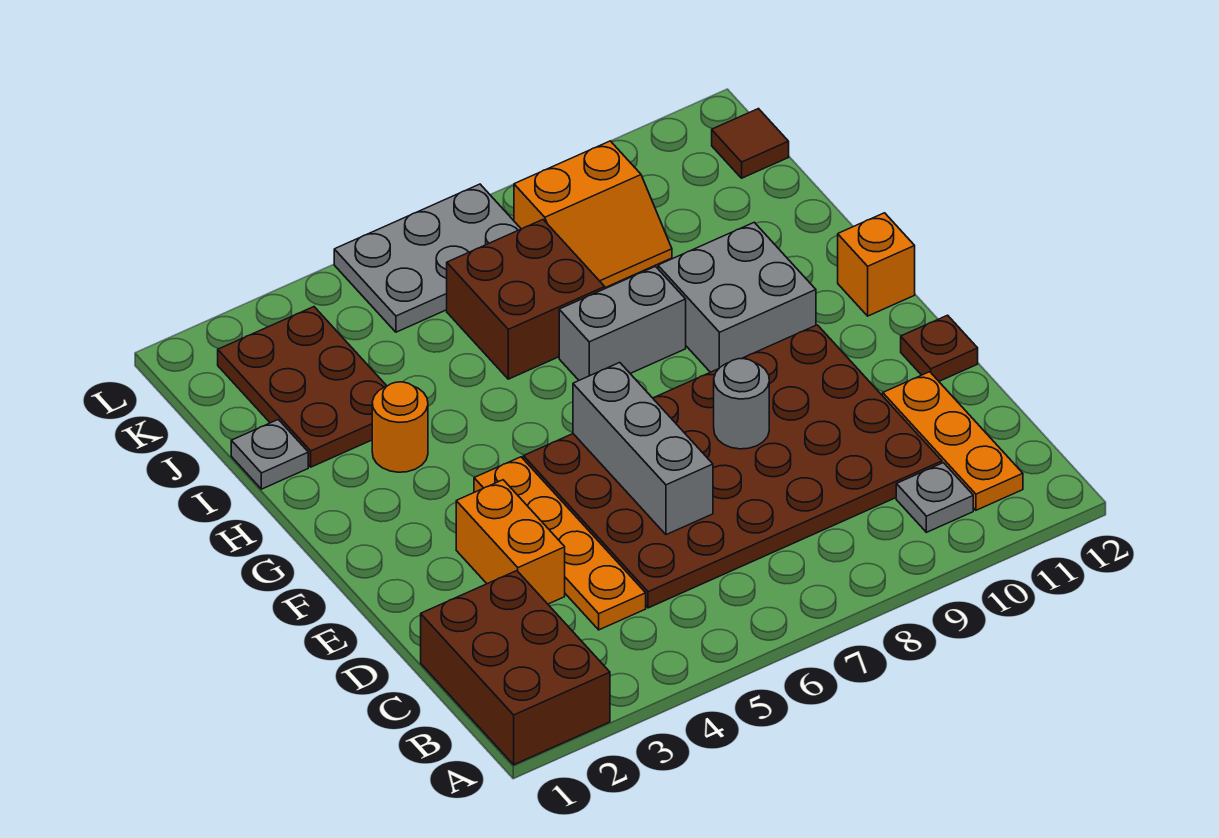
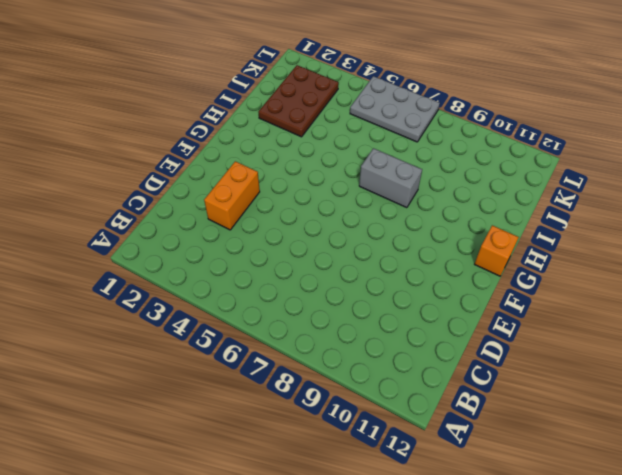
none -> brown brick A1:C2 level 1
none -> grey plate B10 level 1
none -> orange plate B11:D11 level 1

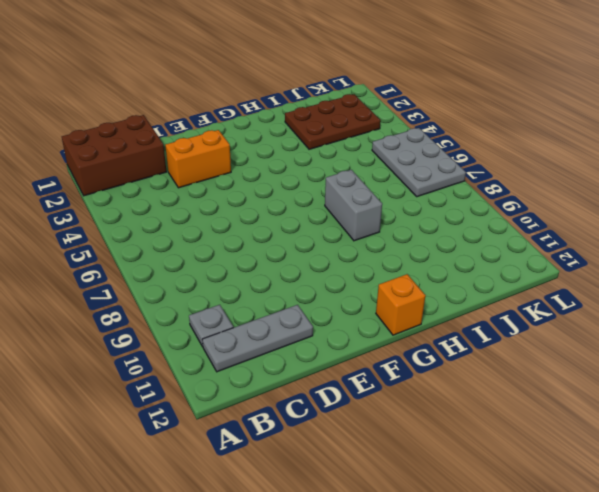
grey plate B11:D11 level 1 -> orange plate B11:D11 level 1
none -> orange plate C4:F4 level 1
none -> brown plate C5:F10 level 1
none -> brown plate E12 level 1

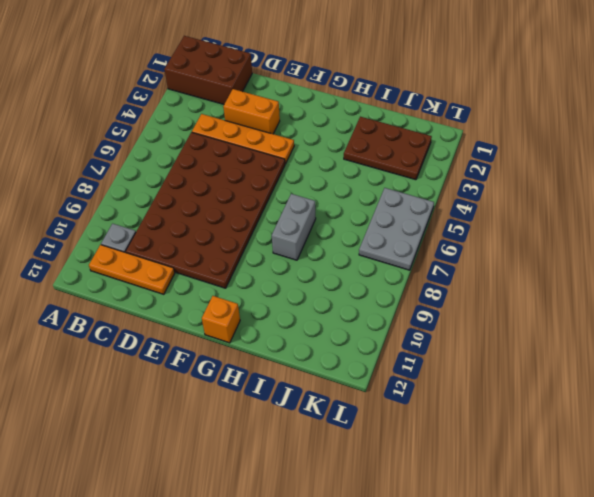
none -> brown plate E12 level 1
none -> grey brick G9:H10 level 1
none -> orange round brick H3 level 1

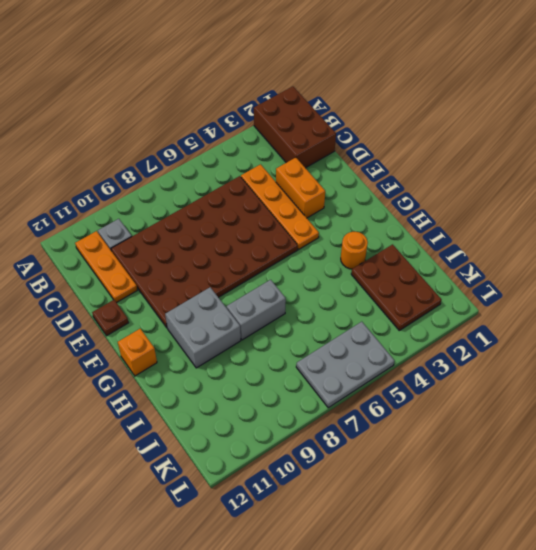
none -> grey plate I1 level 1
none -> brown brick I6:J7 level 1
none -> orange slope J8:K9 level 1 top K

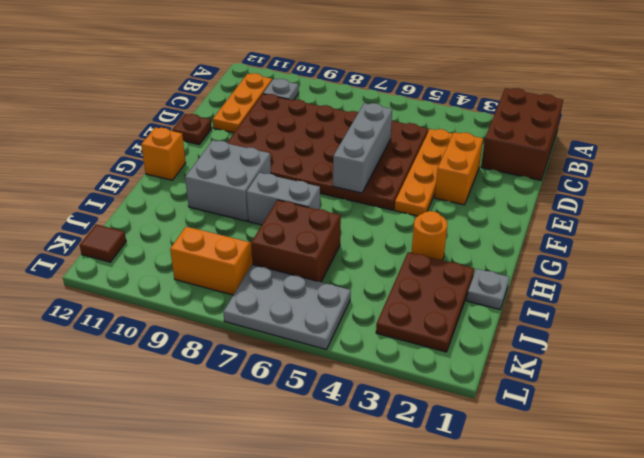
none -> grey round brick E8 level 2

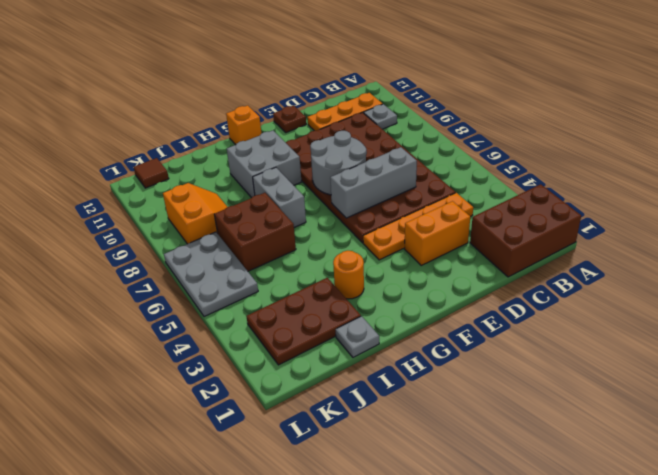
grey round brick E7:F8 level 2 -> grey round brick E8 level 2

